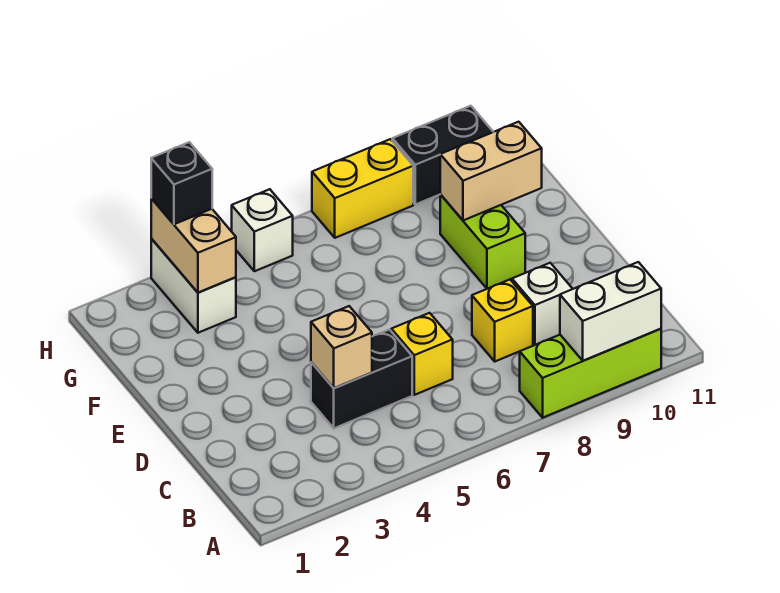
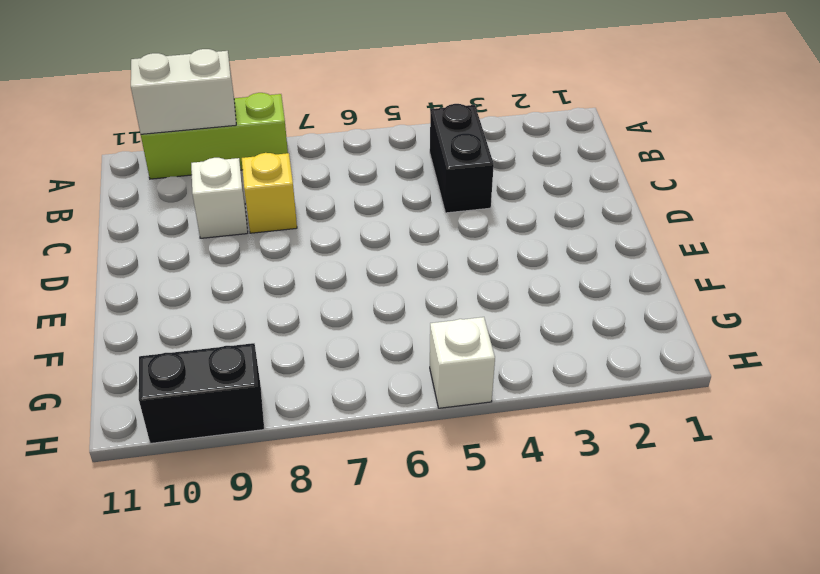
black brick B4:C4 level 1 -> black brick C4:C5 level 1
none -> yellow brick C6 level 1
none -> lime brick E9:F9 level 1
none -> white brick G3:H3 level 1

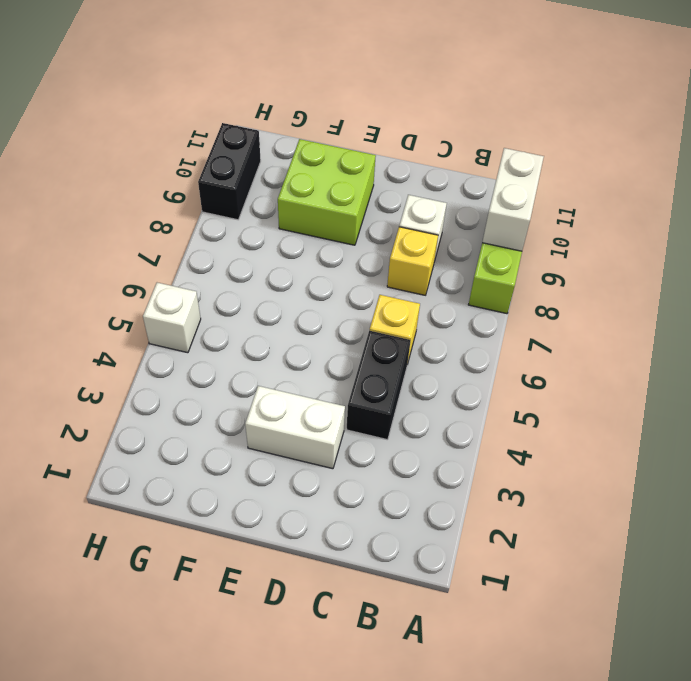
white brick D3:E3 level 1 -> white brick G3:H3 level 1
lime brick E9:F10 level 1 -> lime brick E9:F9 level 1
none -> yellow brick H7:H8 level 1
none -> tan brick C4 level 2
none -> tan brick F9:F10 level 2

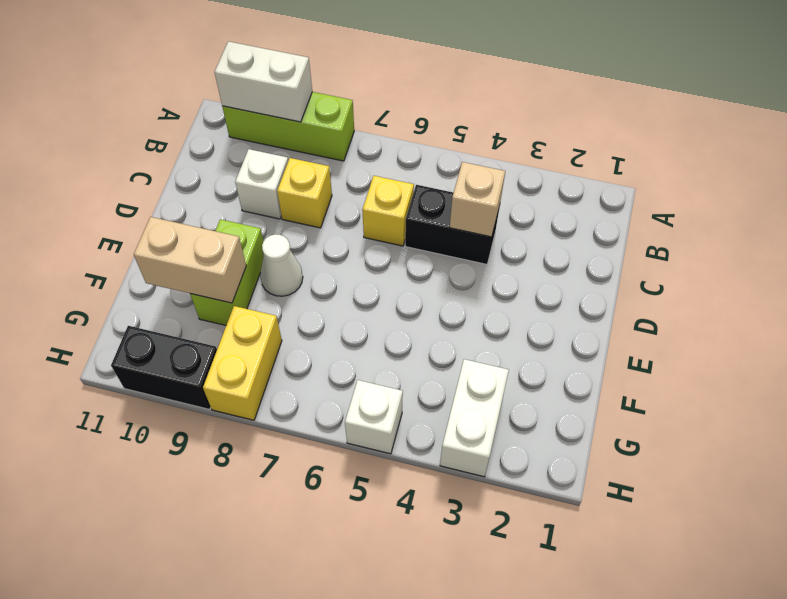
white cone E8 level 1 -> none
yellow brick G8:H8 level 1 -> yellow brick H7:H8 level 1
none -> tan brick G3:H3 level 2
none -> black brick H3 level 3

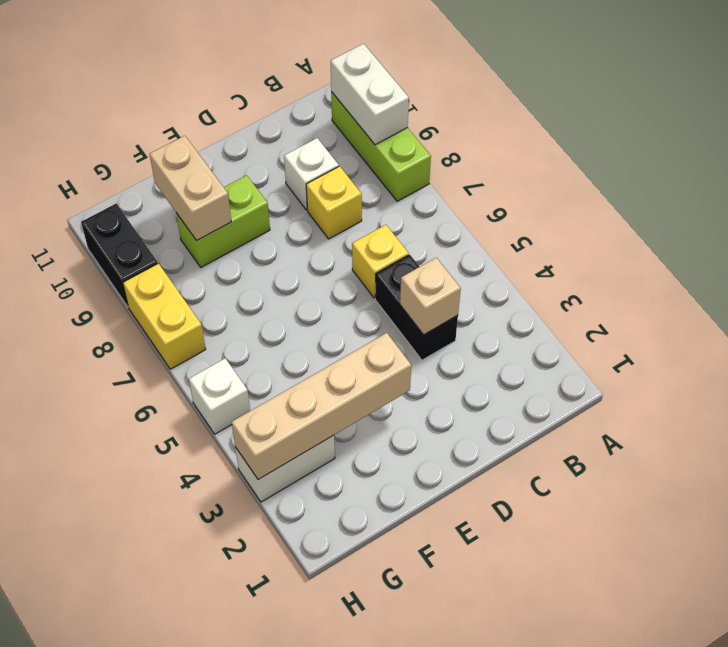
tan brick E3:H3 level 2 -> tan brick G3:H3 level 2
none -> black brick H3 level 3

